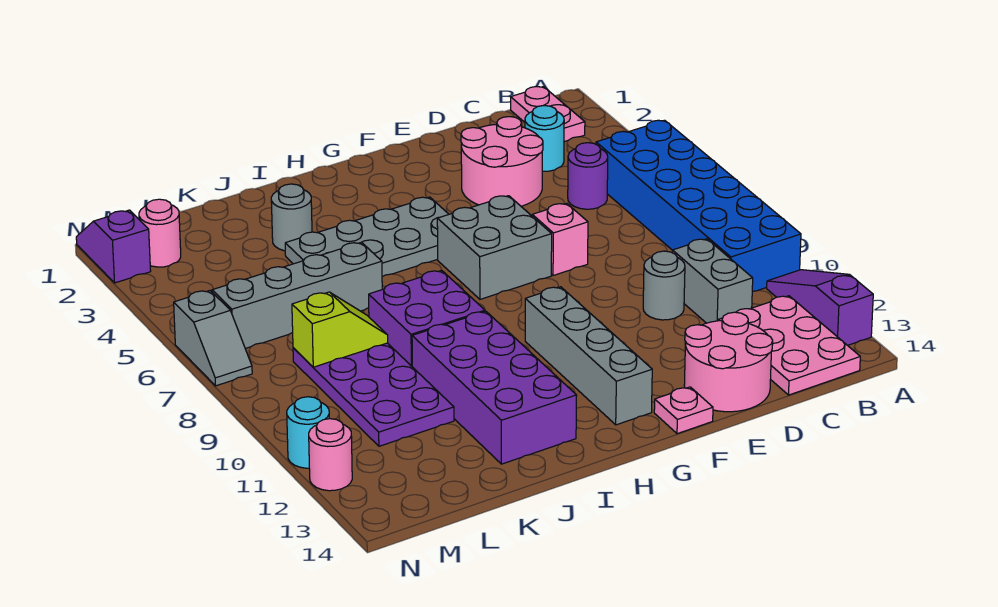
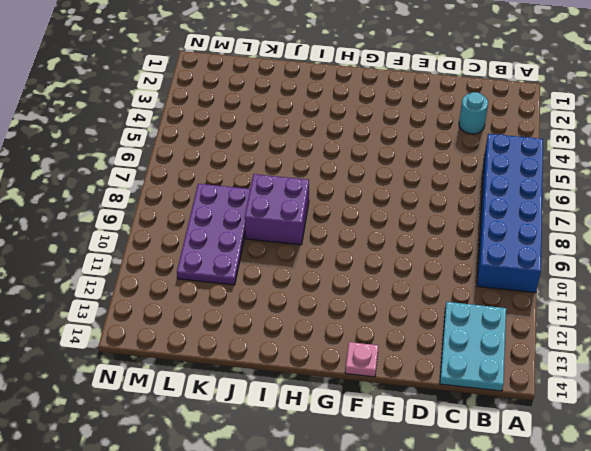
cyan plate B12:C14 level 1 -> pink plate B12:C14 level 1
none -> purple slope A11:A13 level 1 top 13
none -> pink plate B1:B2 level 1
none -> purple round brick C5 level 1

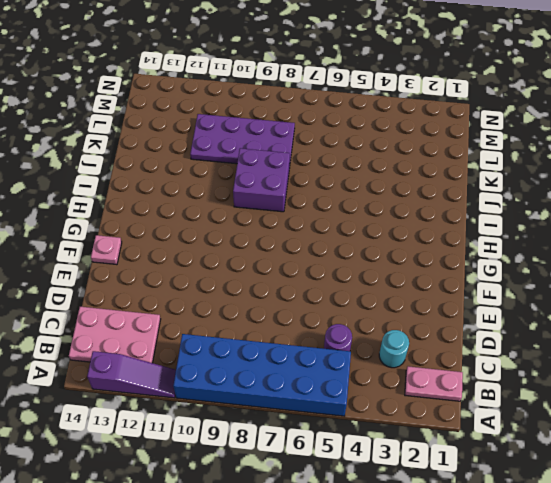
none -> grey brick C10:C11 level 1
none -> pink round brick D3:E4 level 1
none -> grey round brick D10 level 1

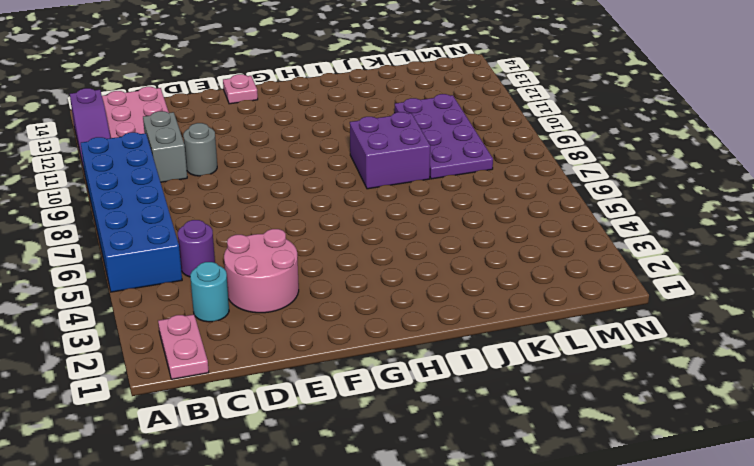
none -> pink round brick D13:E14 level 1
none -> pink brick E7 level 1
none -> grey brick F6:G7 level 1

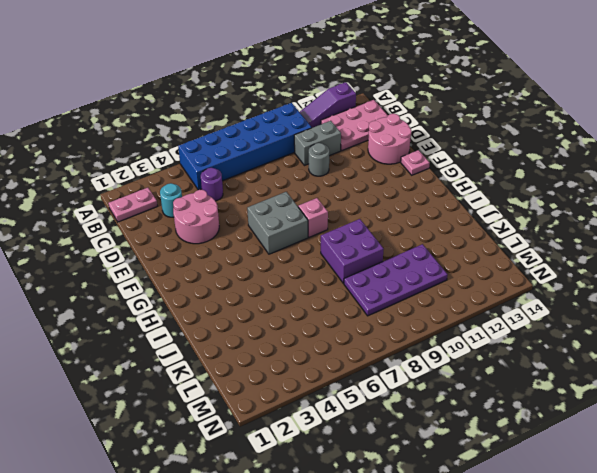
pink brick G8 level 1 -> pink brick E7 level 1
none -> grey plate G4:J5 level 1
none -> grey brick G10:G13 level 1
none -> purple brick I10:J13 level 1

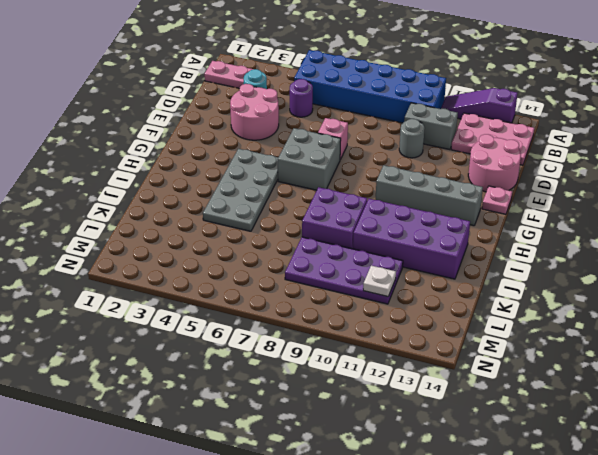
white plate L11 level 2 -> none
none -> grey round brick J3 level 1
none -> grey brick J6:M6 level 1
none -> pink round brick M2 level 1

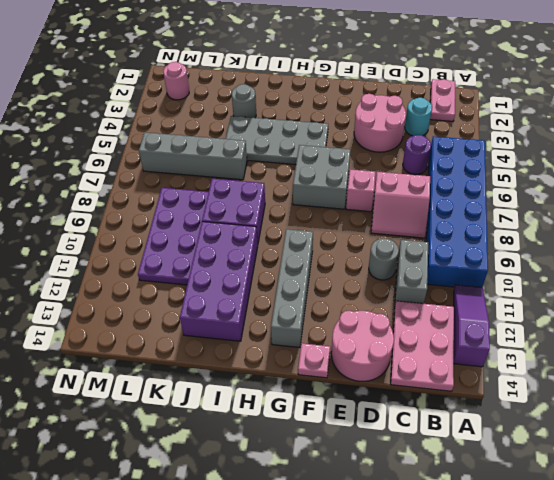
pink slope C7:D8 level 1 top 7 -> none
none -> purple slope N1:N2 level 1 top 2
none -> grey slope N6:N7 level 1 top 6
none -> cyan round brick N11 level 1

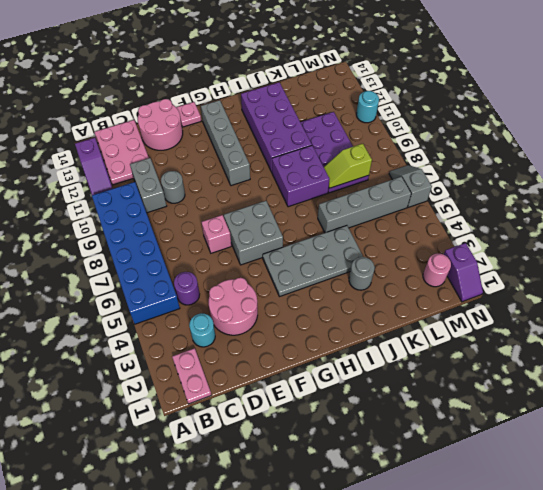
none -> pink round brick N12 level 1

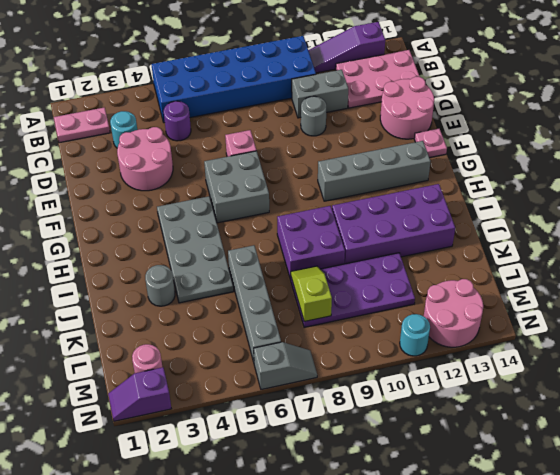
pink round brick M12:N13 level 1 -> pink round brick N12 level 1

